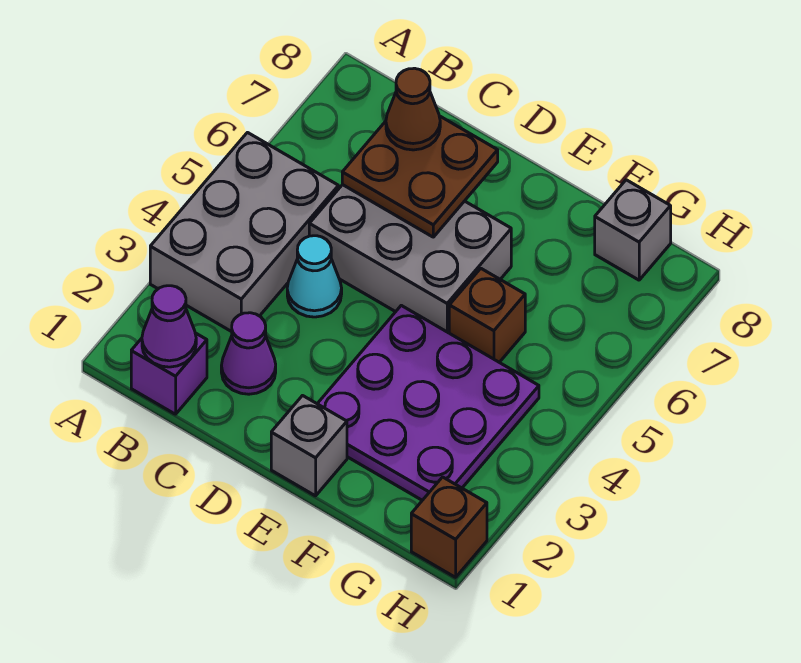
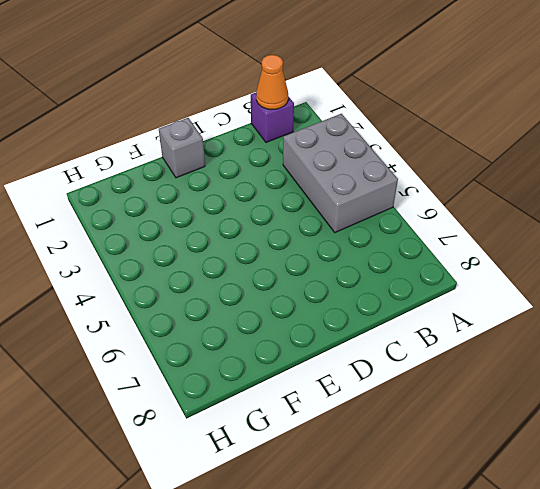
orange cone B1 level 2 -> purple cone B1 level 2
none -> purple cone C2 level 1
none -> cyan cone C4 level 1
none -> grey brick C5:E6 level 1

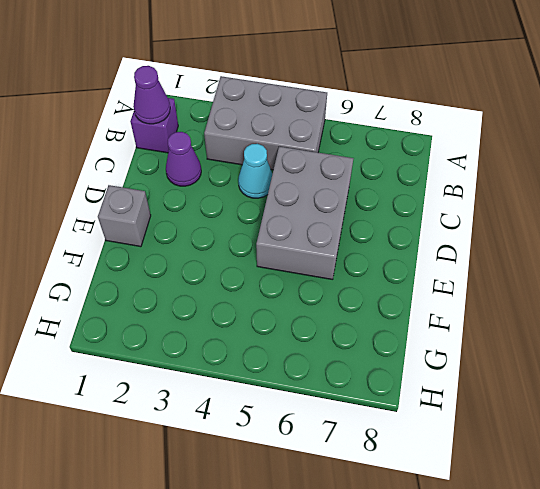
none -> purple plate E2:G4 level 1
none -> brown brick F5 level 1
none -> grey brick G8 level 1

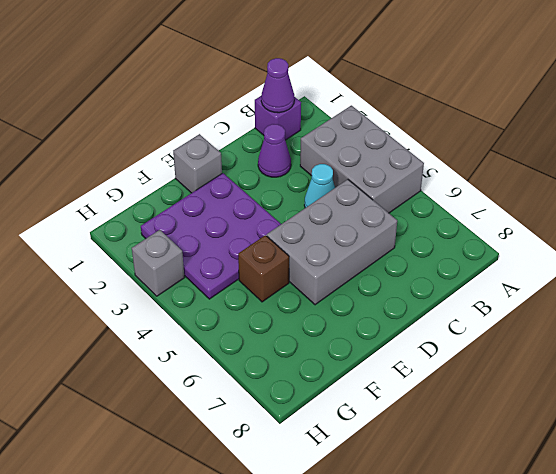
grey brick H3 level 1 -> grey brick G8 level 1
none -> brown brick H1 level 1
none -> brown plate C6:D7 level 2
none -> brown cone C7 level 3

